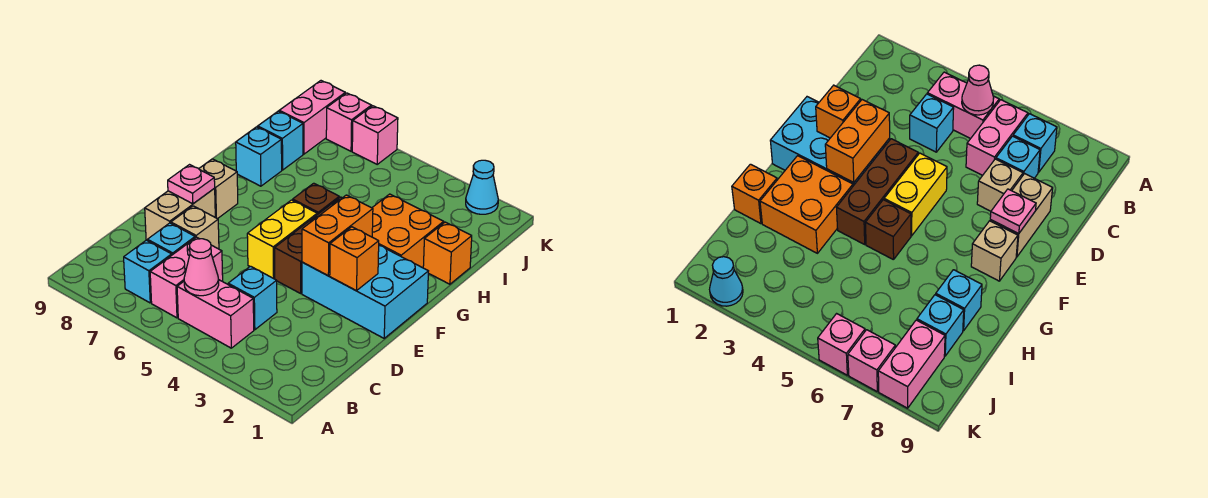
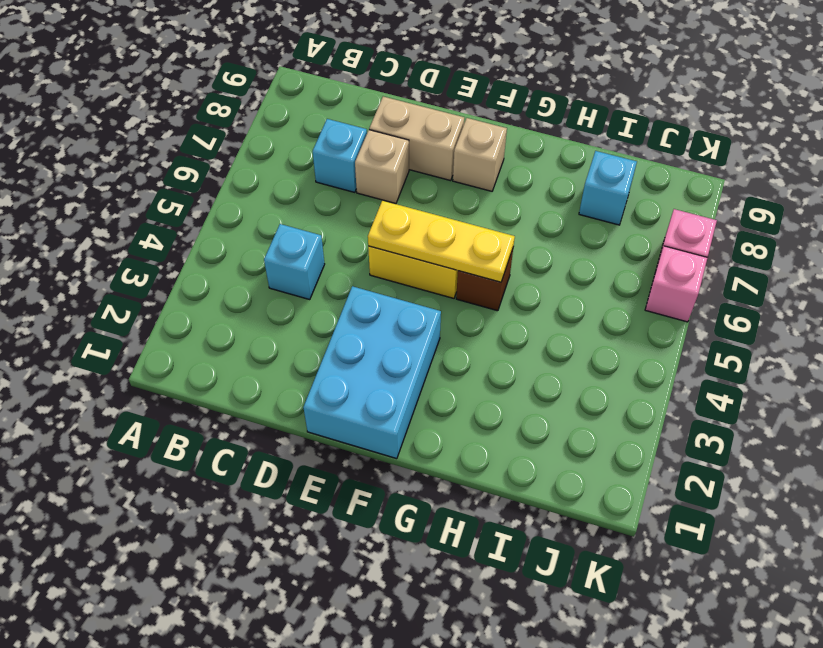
yellow plate E5:G5 level 2 -> none
none -> pink brick B4:B5 level 1
none -> pink brick B6:C6 level 1
none -> cyan brick B7 level 1

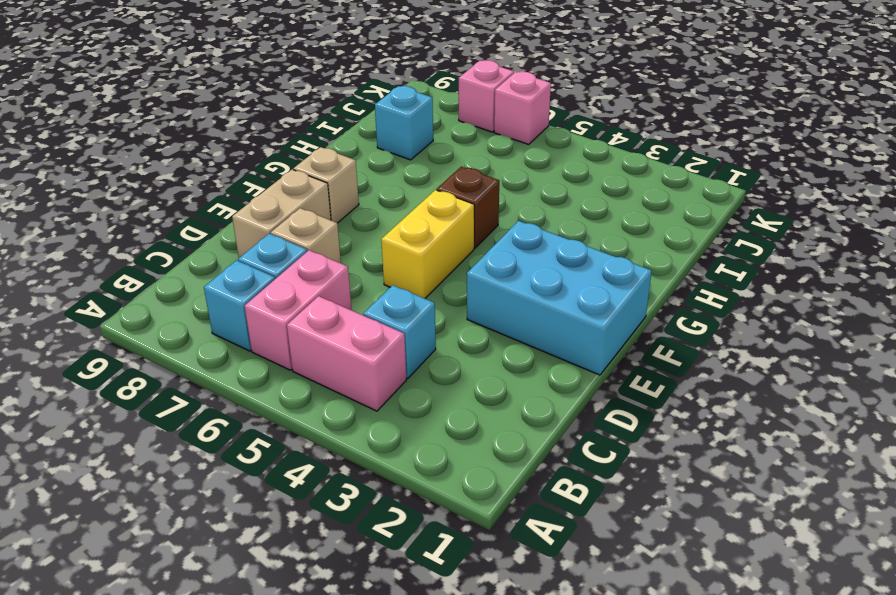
none -> brown brick E4:G4 level 1
none -> orange brick G2:H3 level 1
none -> orange brick H1 level 1

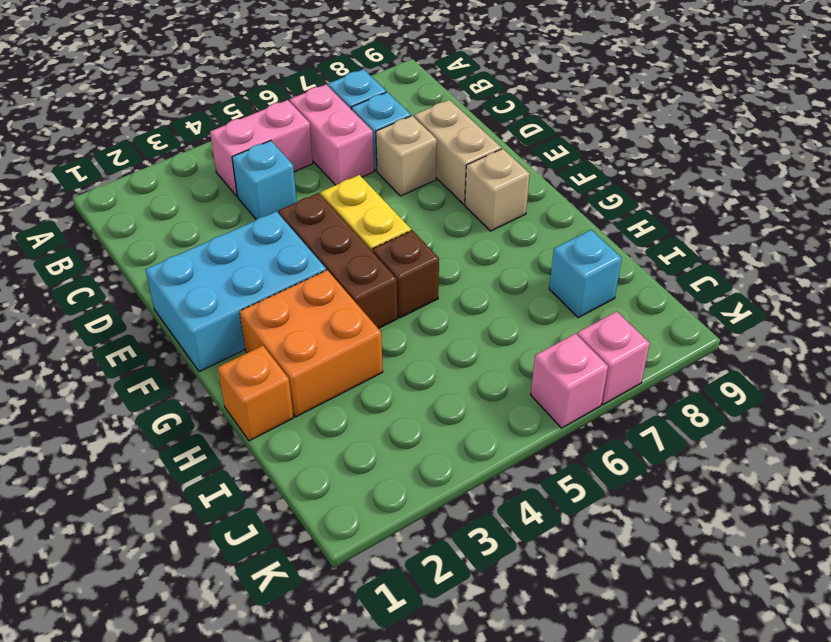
none -> cyan brick H8 level 1
none -> pink brick J8:K8 level 1
none -> cyan cone K2 level 1

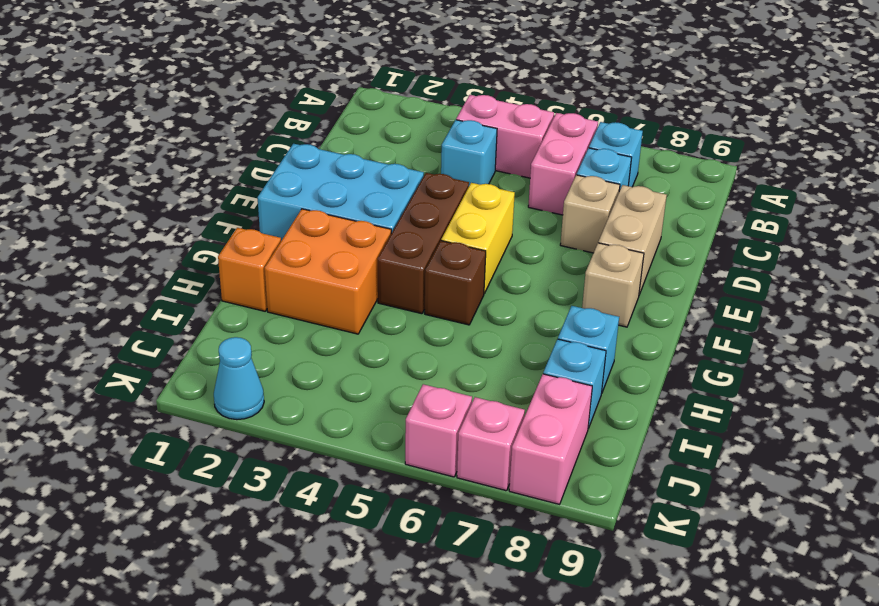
none -> pink cone B5 level 2
none -> orange brick E2 level 2
none -> orange brick E3:F3 level 2

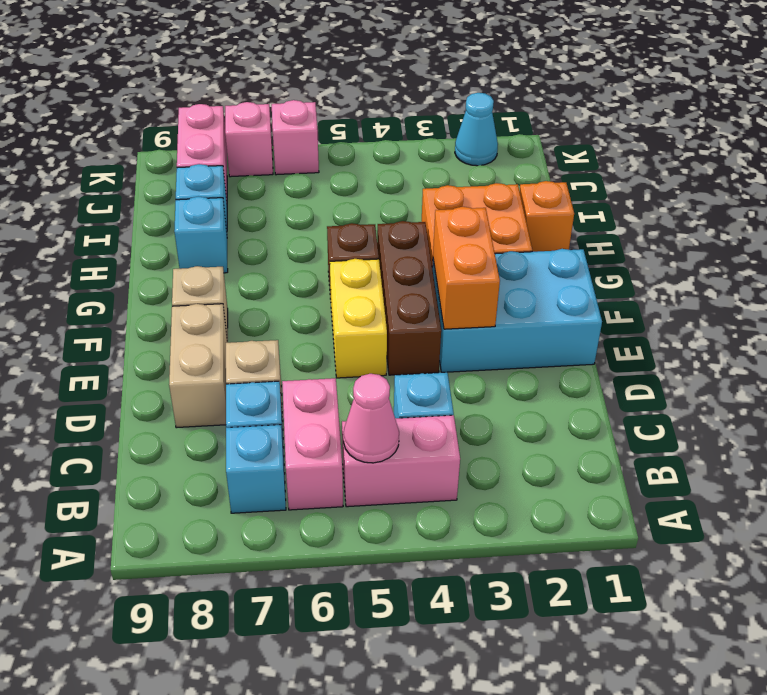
none -> orange brick E2 level 2
none -> pink plate E8 level 2

